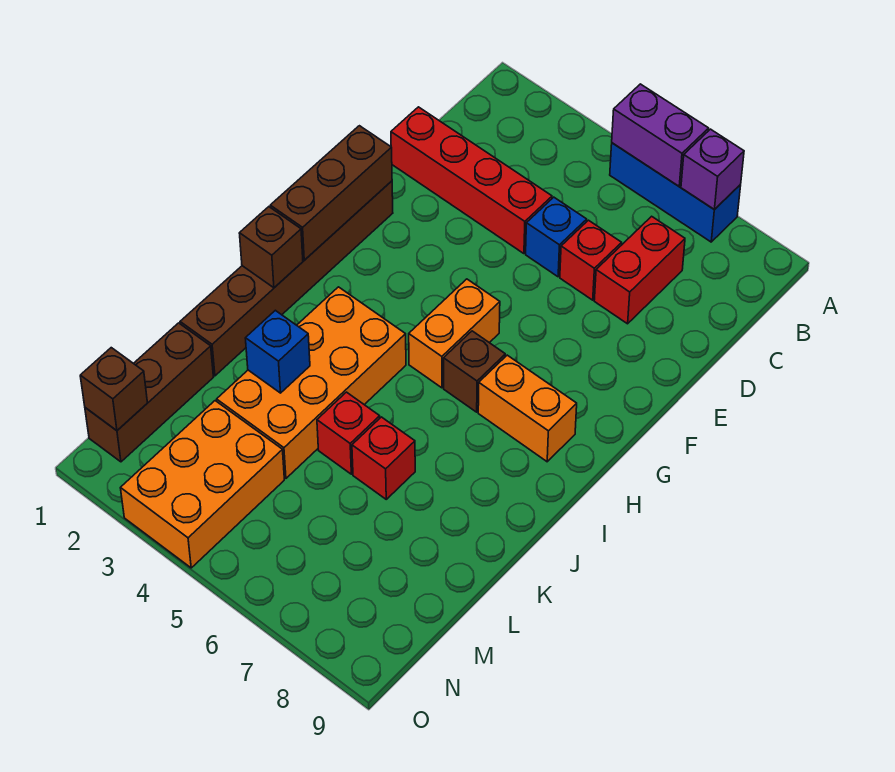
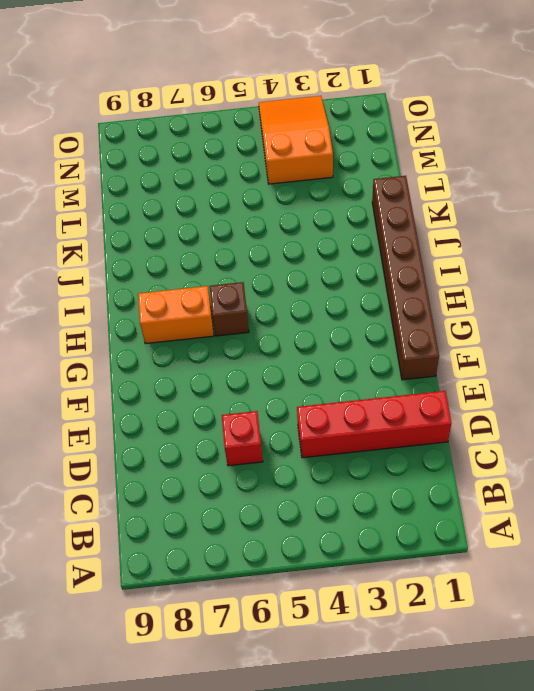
orange slope M3:O4 level 1 top M -> orange brick M3:O4 level 1
none -> blue brick A5:A7 level 1
none -> red brick C7:D7 level 1
none -> blue brick D5 level 1

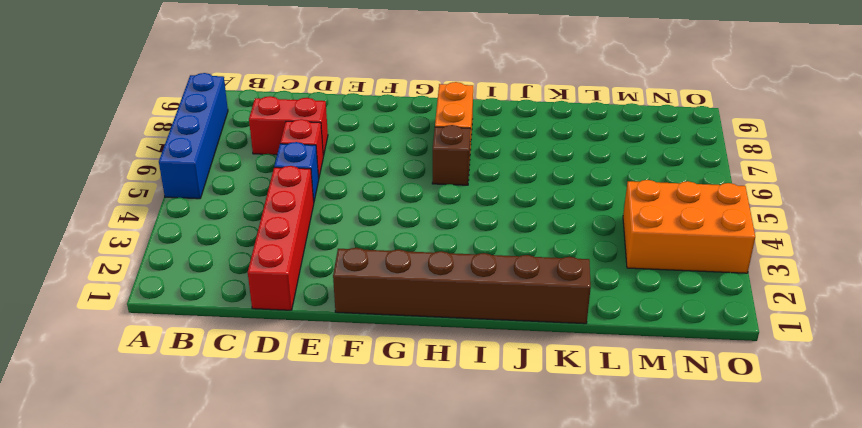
blue brick A5:A8 level 1 -> blue brick A5:A7 level 1
none -> orange brick G5:H5 level 1
none -> orange brick I3:L4 level 1
none -> red brick K5 level 1

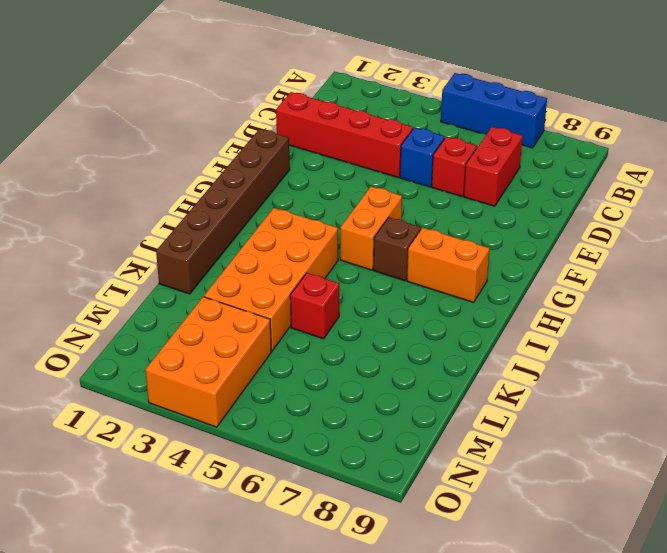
none -> red brick K6 level 1
none -> brown brick L1:N1 level 1
none -> purple brick A5:A6 level 2

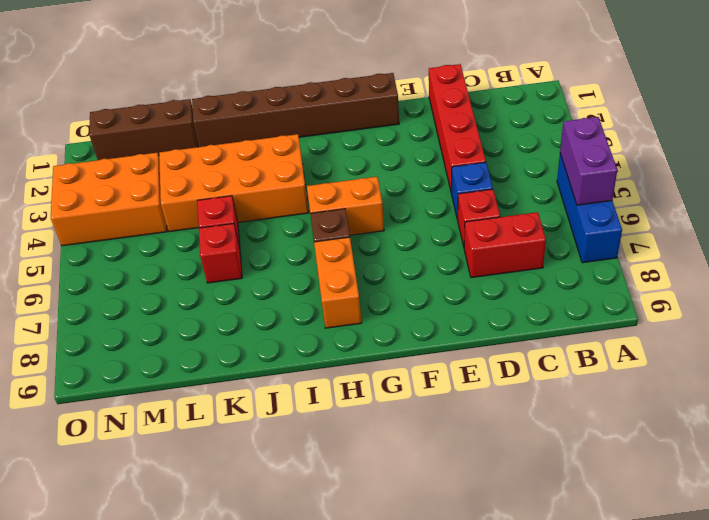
none -> purple brick A7 level 2
none -> brown brick F1:H1 level 2
none -> brown brick I1 level 2

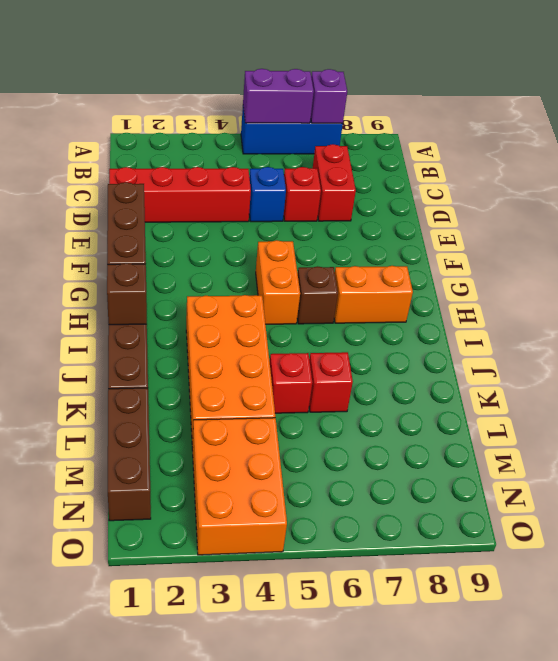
none -> blue brick K3 level 2
none -> brown brick N1 level 2

